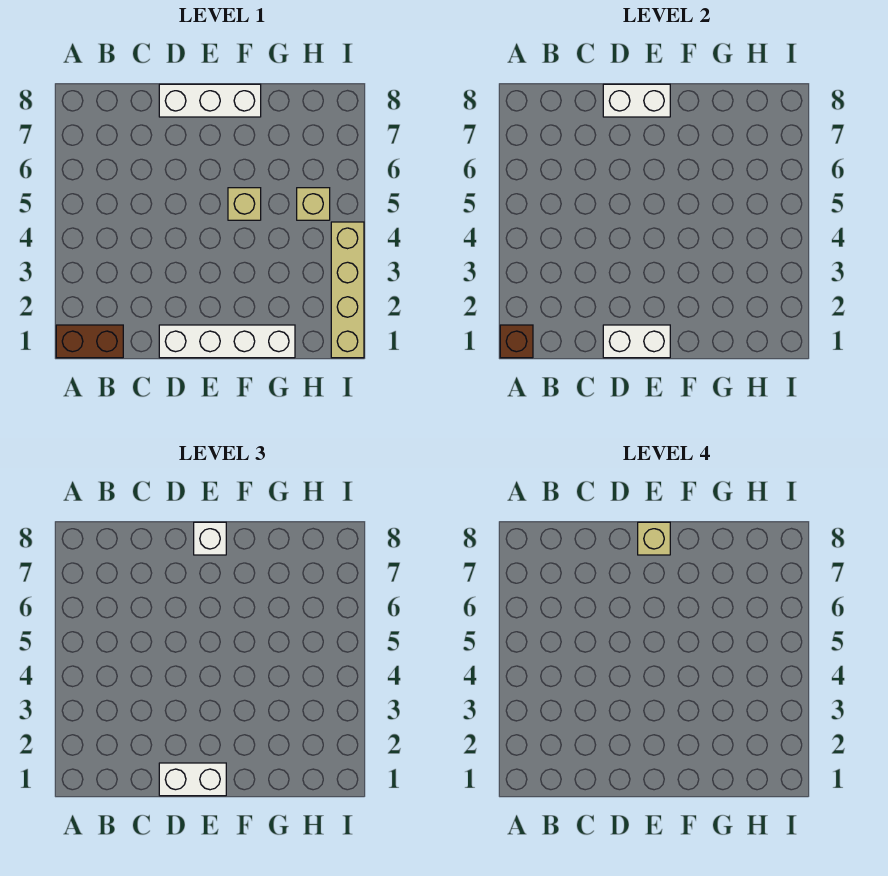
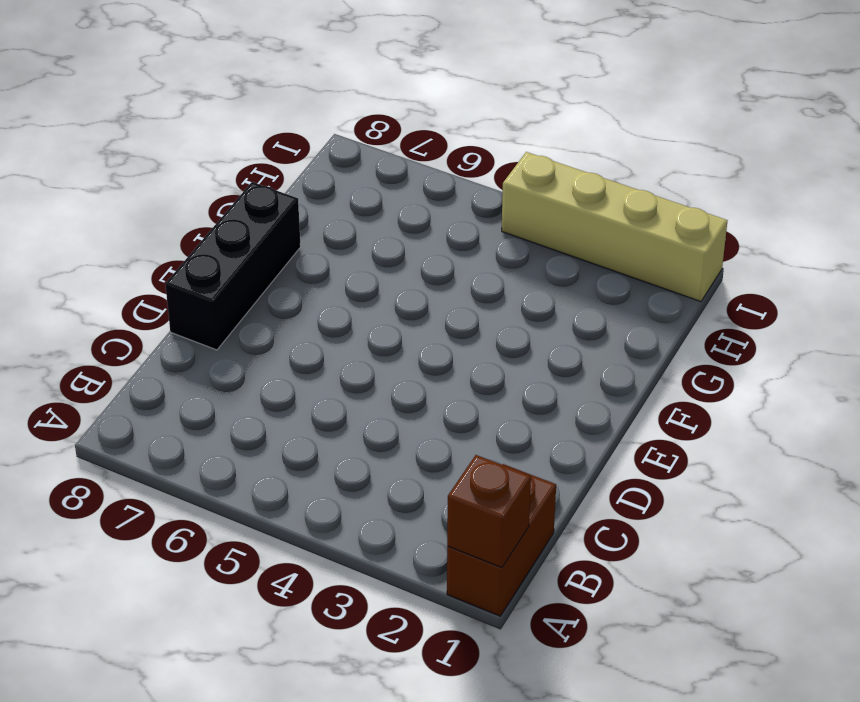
black brick D8:F8 level 1 -> white brick D8:F8 level 1
none -> white brick D1:G1 level 1
none -> tan brick F5 level 1
none -> tan brick H5 level 1

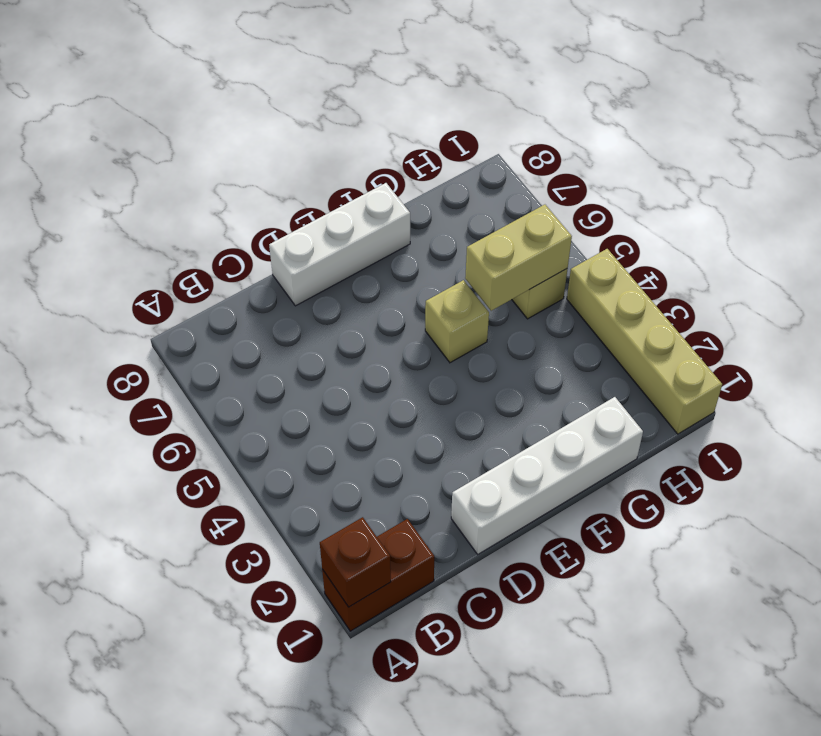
tan brick G5:H5 level 2 -> none
none -> white brick D1:E1 level 2
none -> white brick D8:E8 level 2
none -> white brick D1:E1 level 3

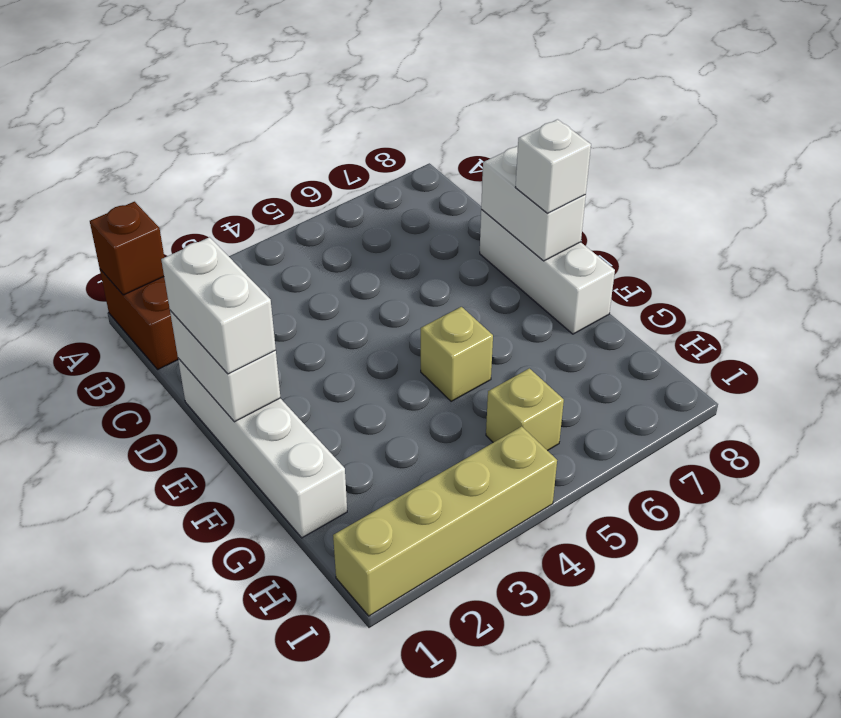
none -> tan brick E8 level 4

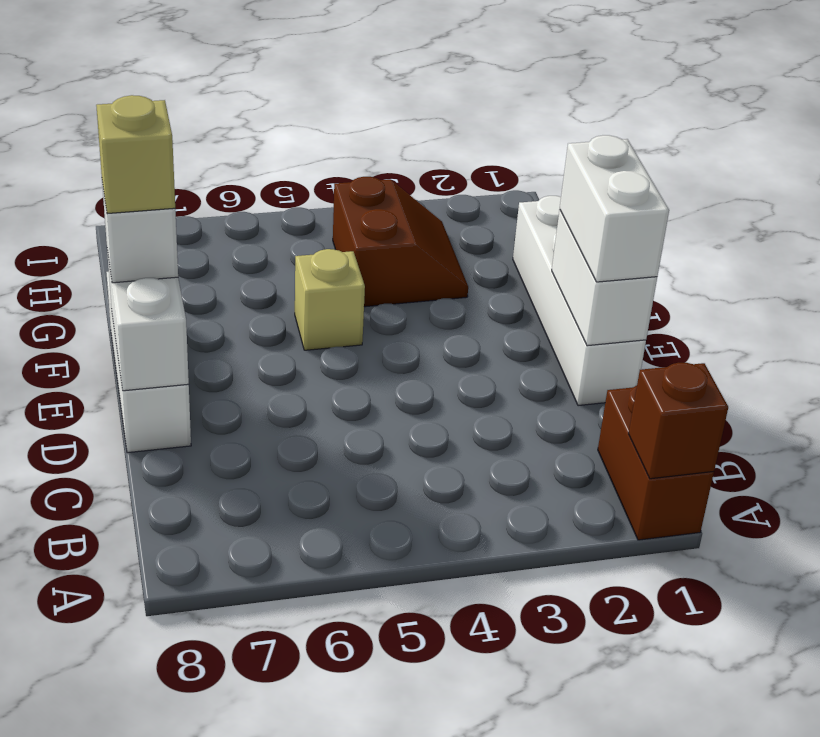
brown slope G3:H4 level 1 top 4 -> none
none -> tan brick H5 level 1
none -> tan brick I1:I4 level 1

